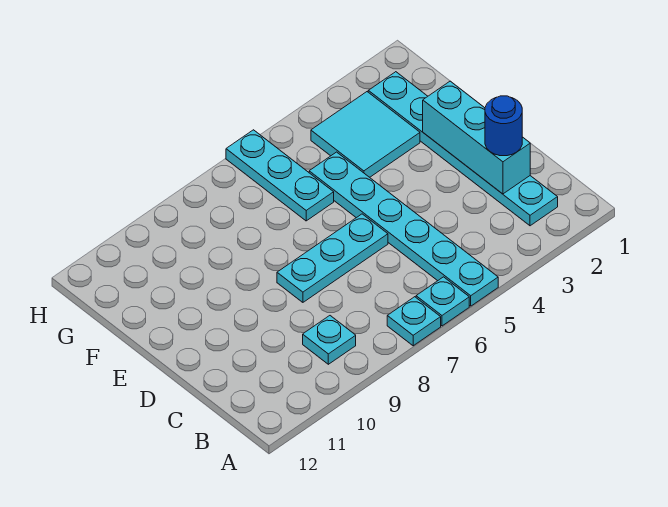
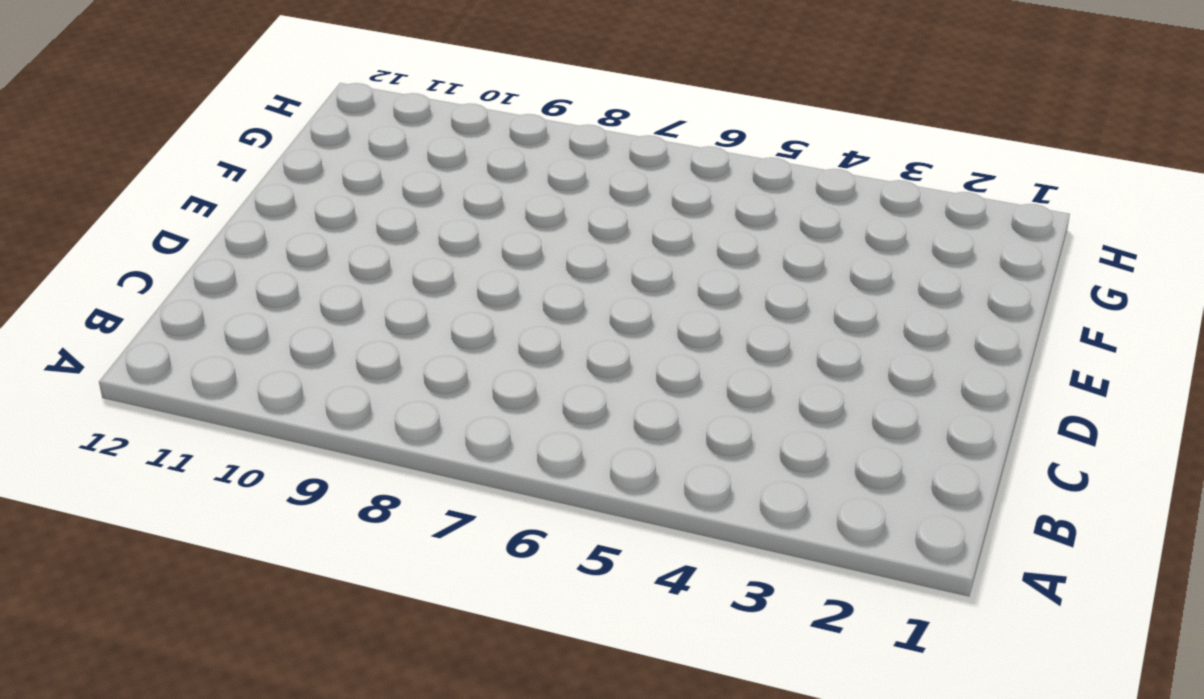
none -> cyan plate A5:F5 level 1
none -> cyan plate A6 level 1

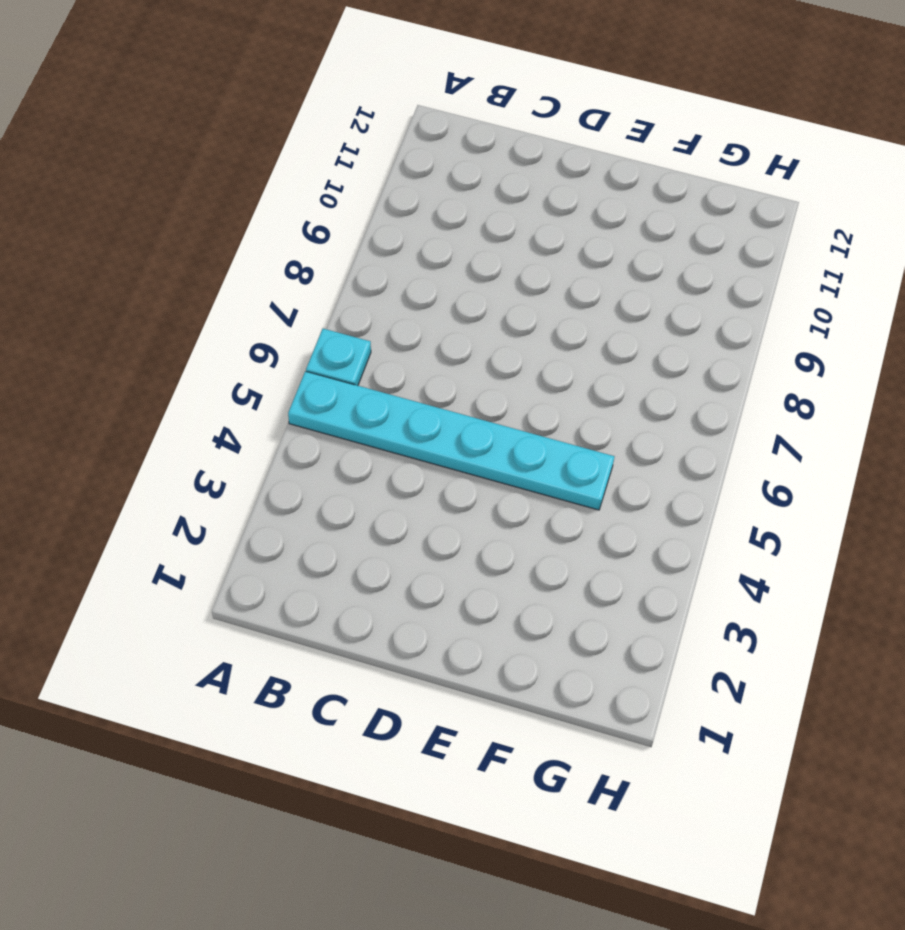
none -> cyan plate A7 level 1
none -> cyan plate B2:G2 level 1

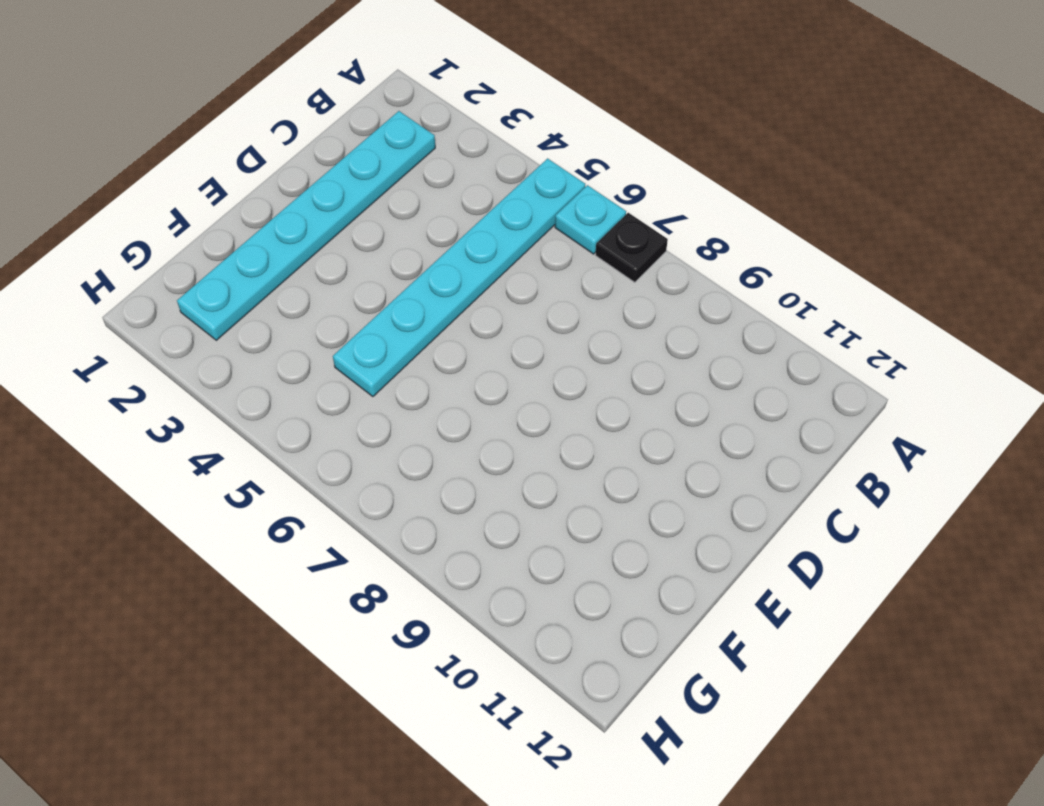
black plate A7 level 1 -> cyan plate A7 level 1
none -> cyan plate B9 level 1
none -> cyan plate D6:D8 level 1

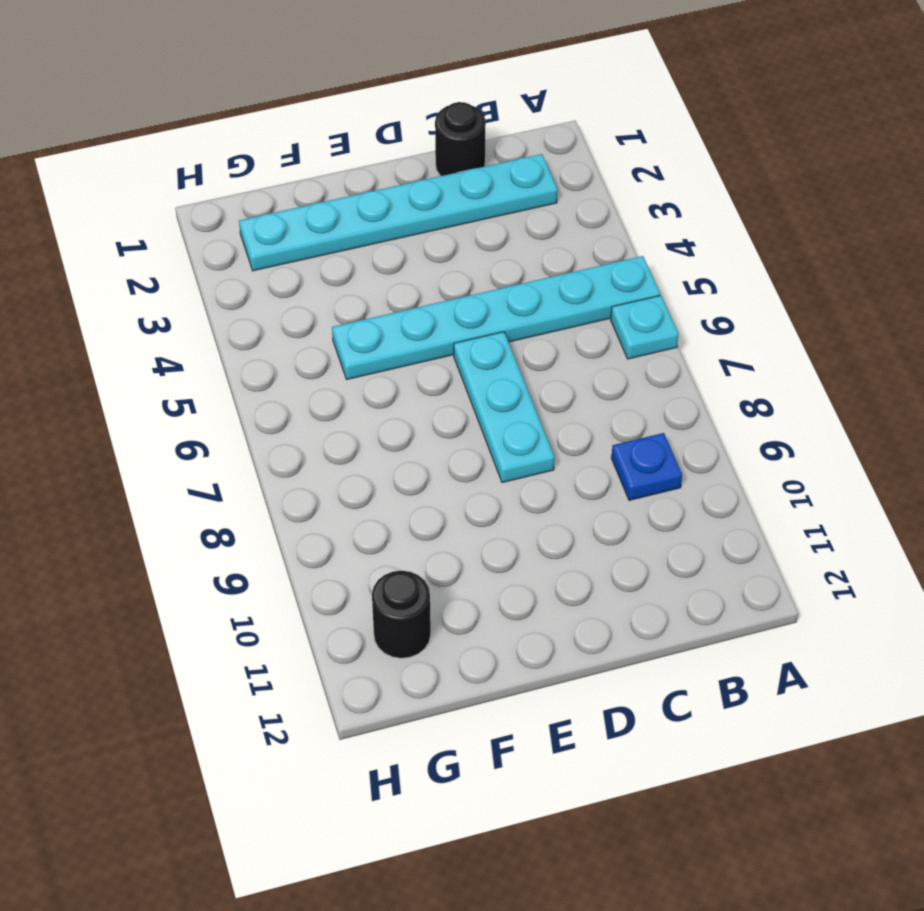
blue plate B9 level 1 -> cyan plate B9 level 1
black round brick C1 level 1 -> none
black round brick G11 level 1 -> none
none -> cyan plate A7 level 1
none -> cyan tile F3:G4 level 1

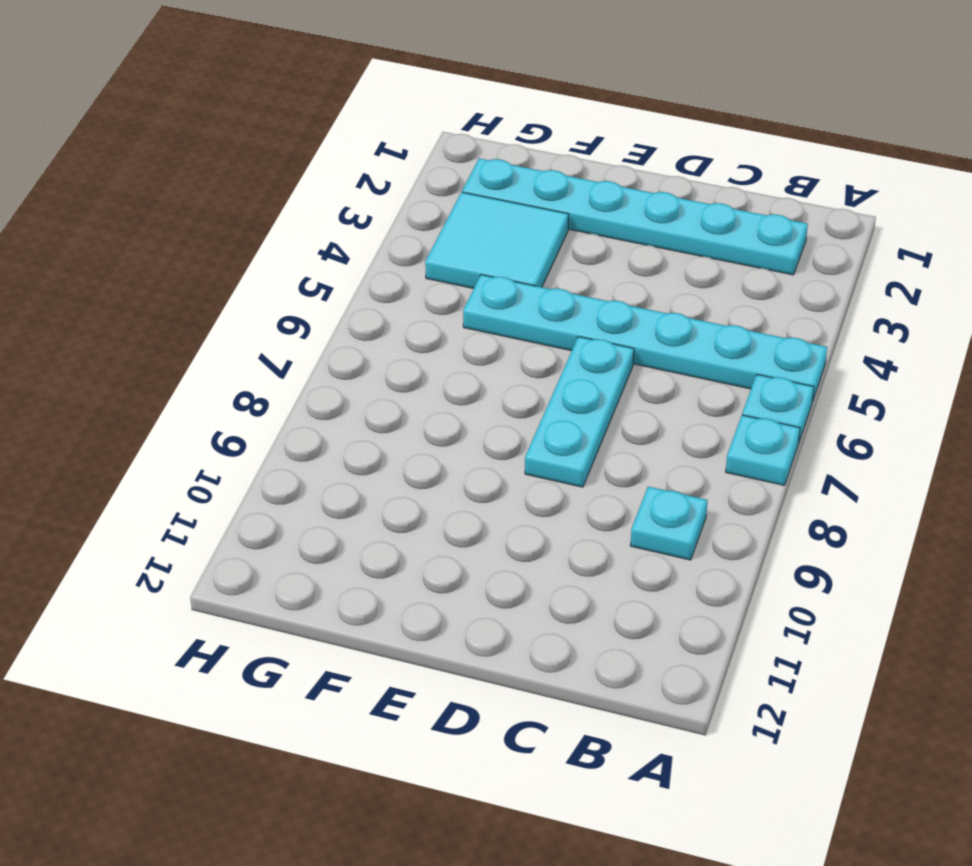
none -> cyan plate F6:H6 level 1
none -> cyan brick C2:E2 level 2

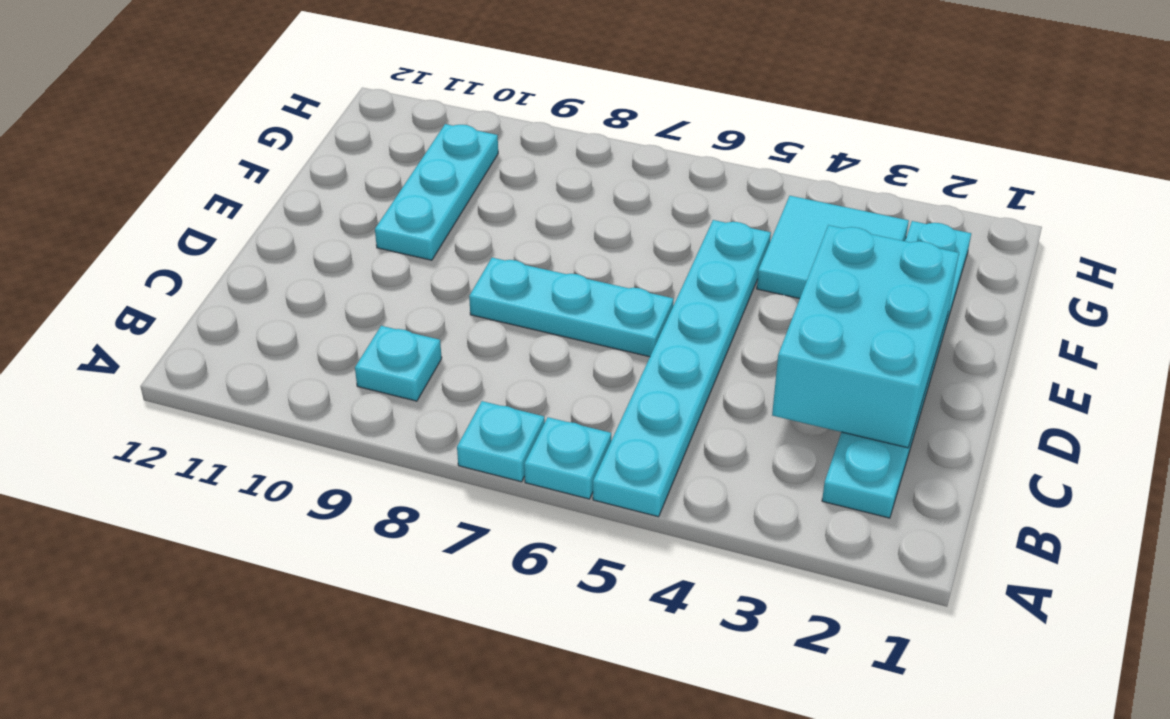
cyan brick C2:E3 level 2 -> cyan brick C2:E2 level 2
cyan plate E10:G10 level 1 -> cyan plate F6:H6 level 1
none -> blue round brick C2 level 3

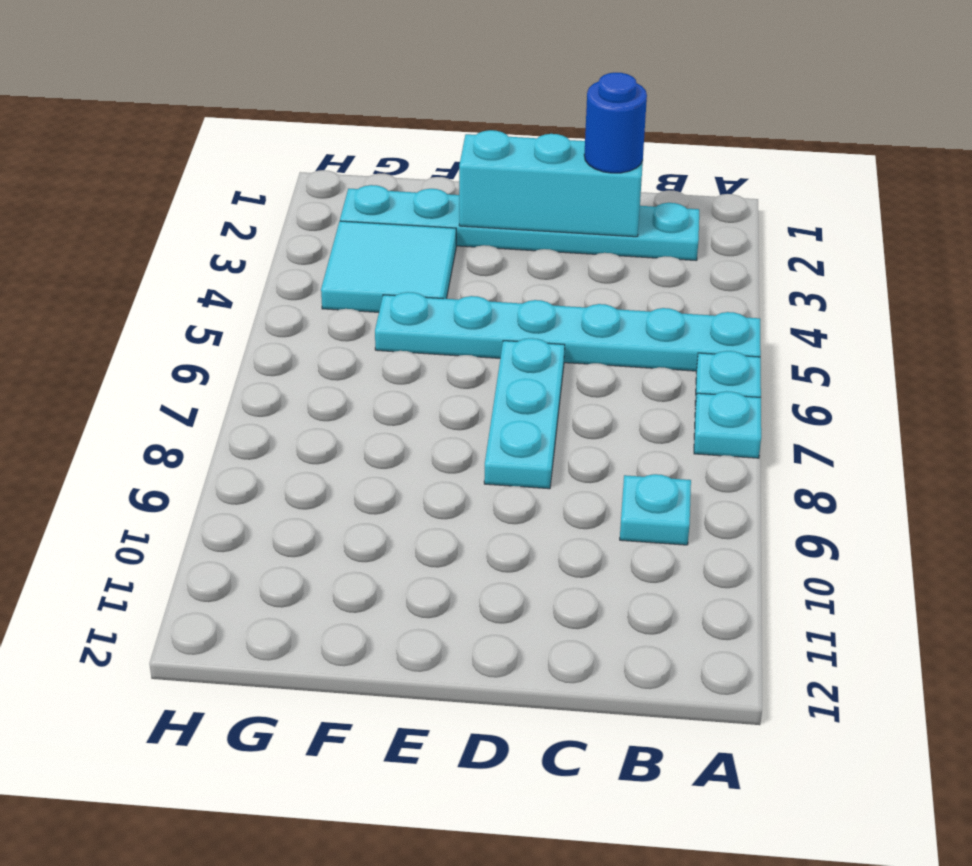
none -> cyan plate F6:H6 level 1

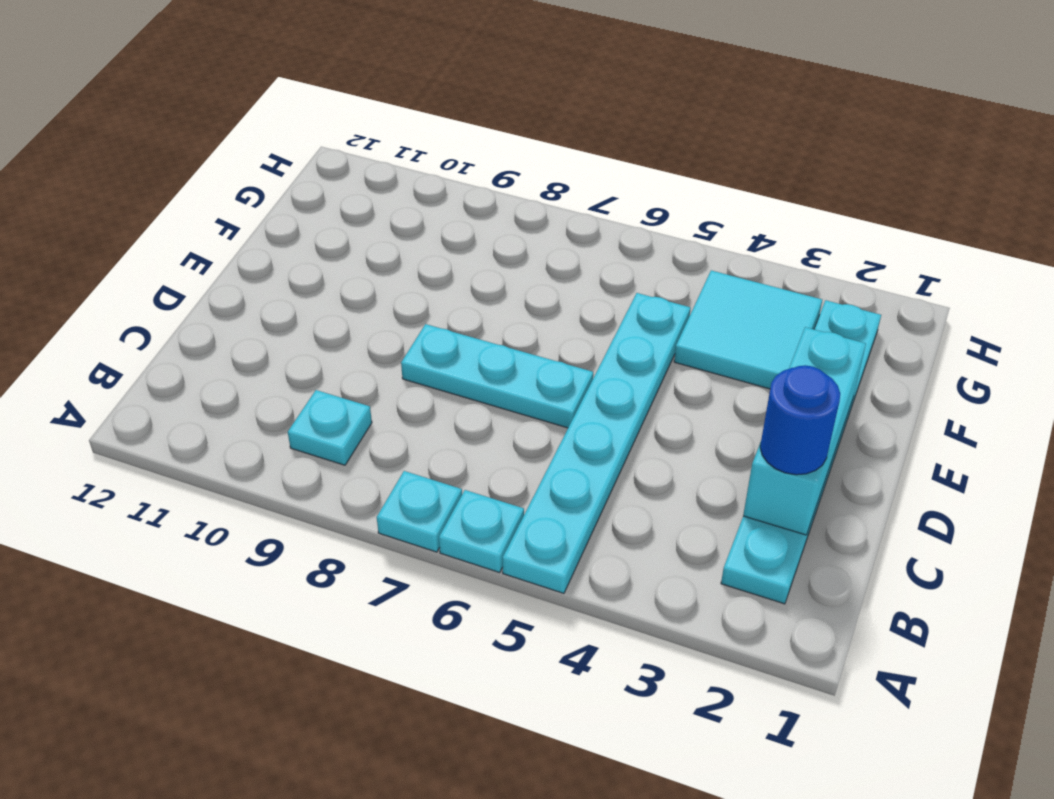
none -> cyan plate F6:H6 level 1

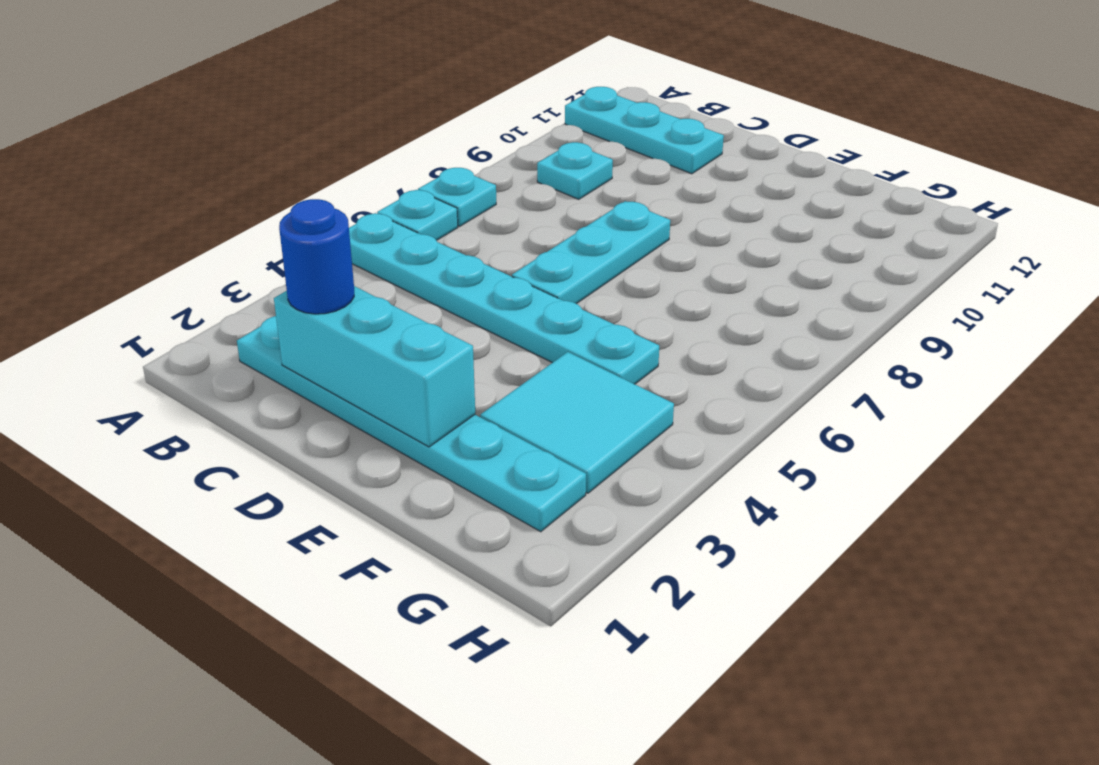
cyan plate A11:C11 level 1 -> cyan plate F6:H6 level 1

